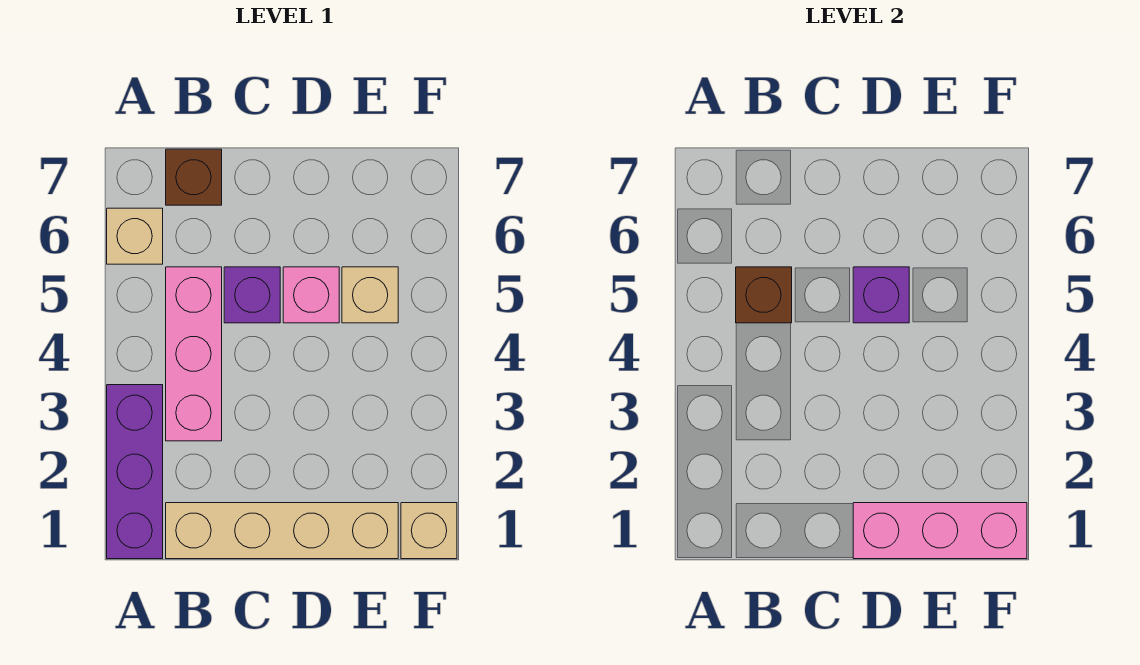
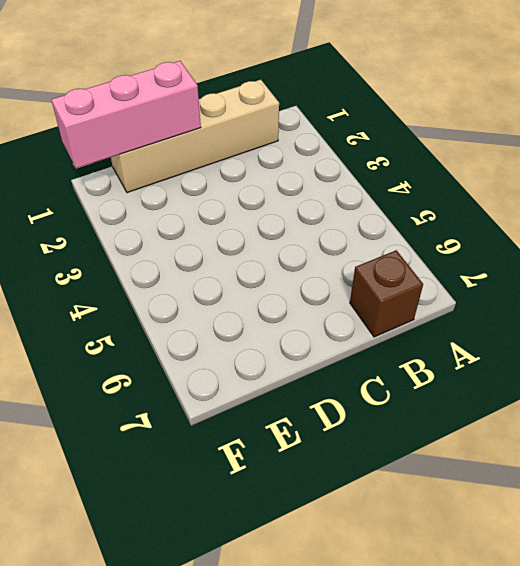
none -> purple brick A1:A3 level 1
none -> tan brick A6 level 1
none -> pink brick B3:B5 level 1

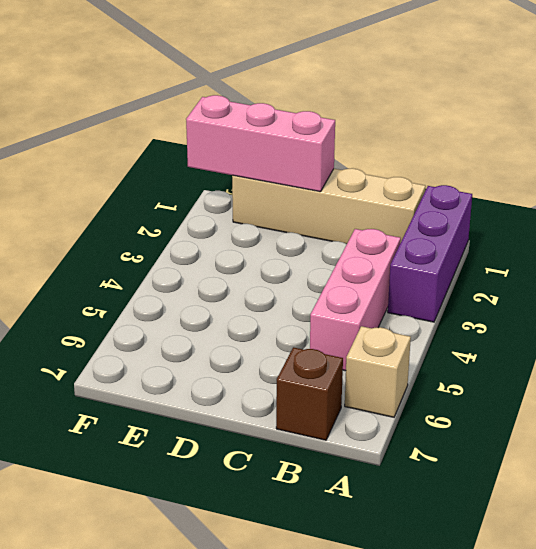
none -> purple brick C5 level 1
none -> pink brick D5 level 1
none -> tan brick E5 level 1

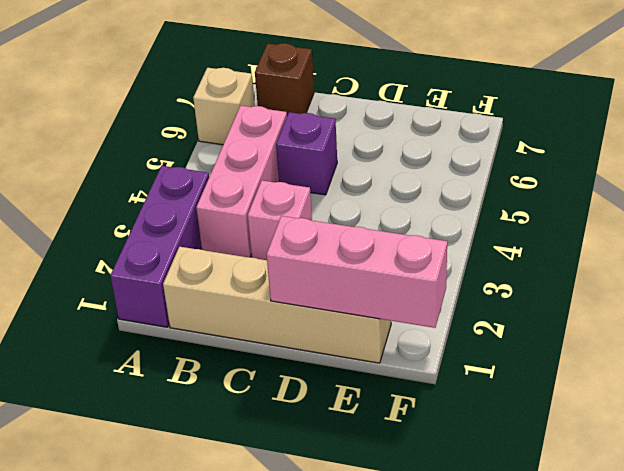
pink brick C3 level 1 -> pink brick D5 level 1
none -> tan brick E5 level 1
none -> tan brick F1 level 1
none -> brown brick B5 level 2

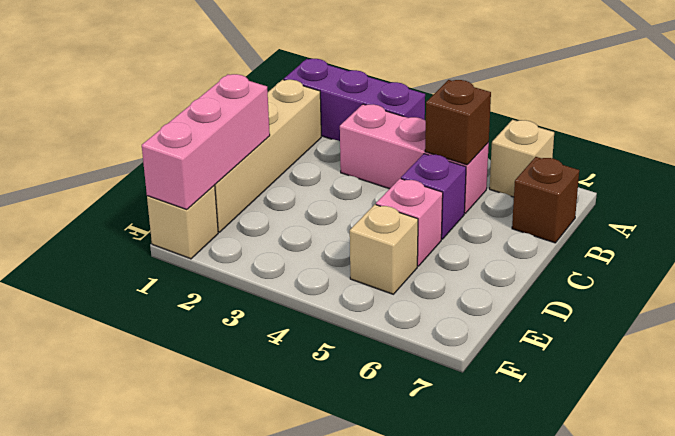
none -> purple brick D5 level 2

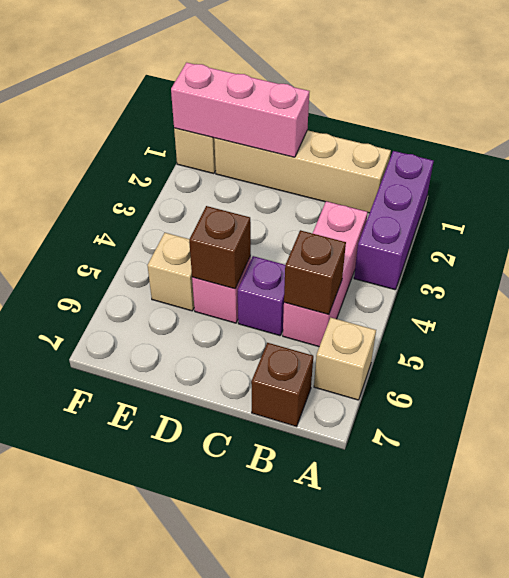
brown brick D5 level 2 -> purple brick D5 level 2

